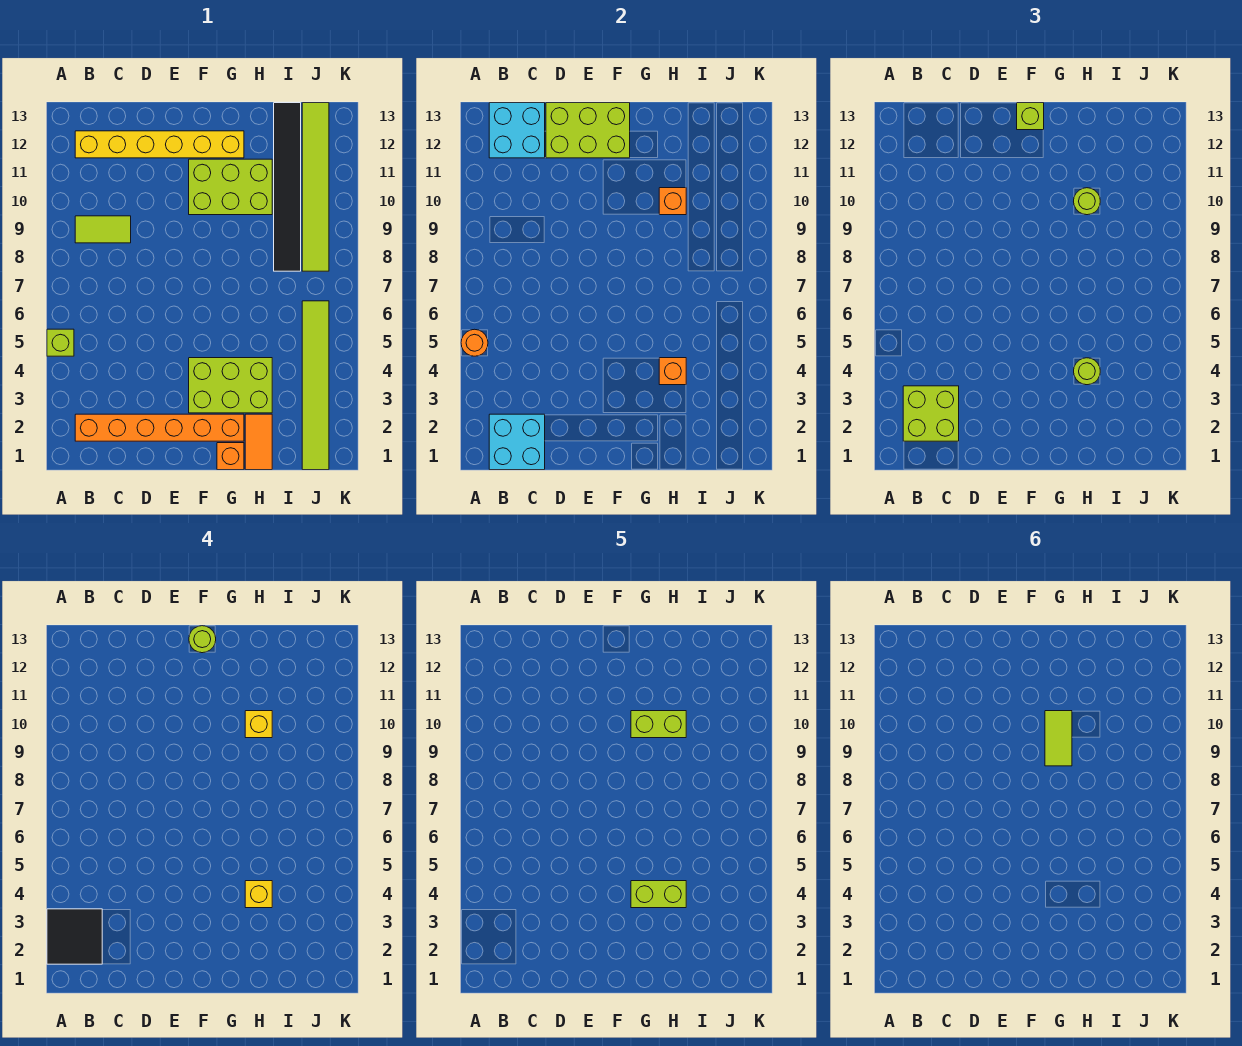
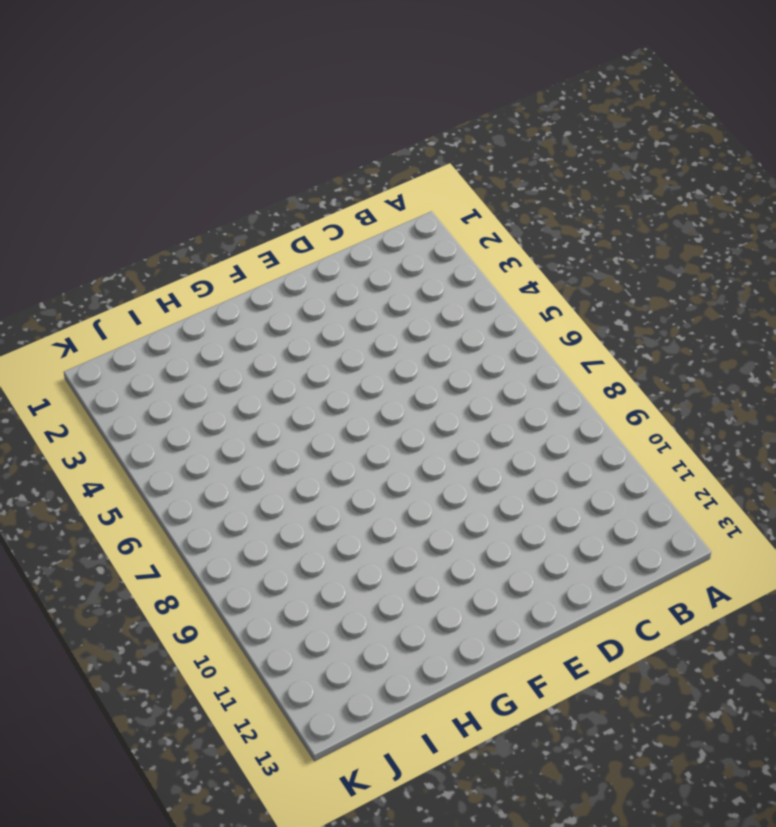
none -> lime brick A5 level 1
none -> orange brick B2:G2 level 1
none -> lime tile B9:C9 level 1

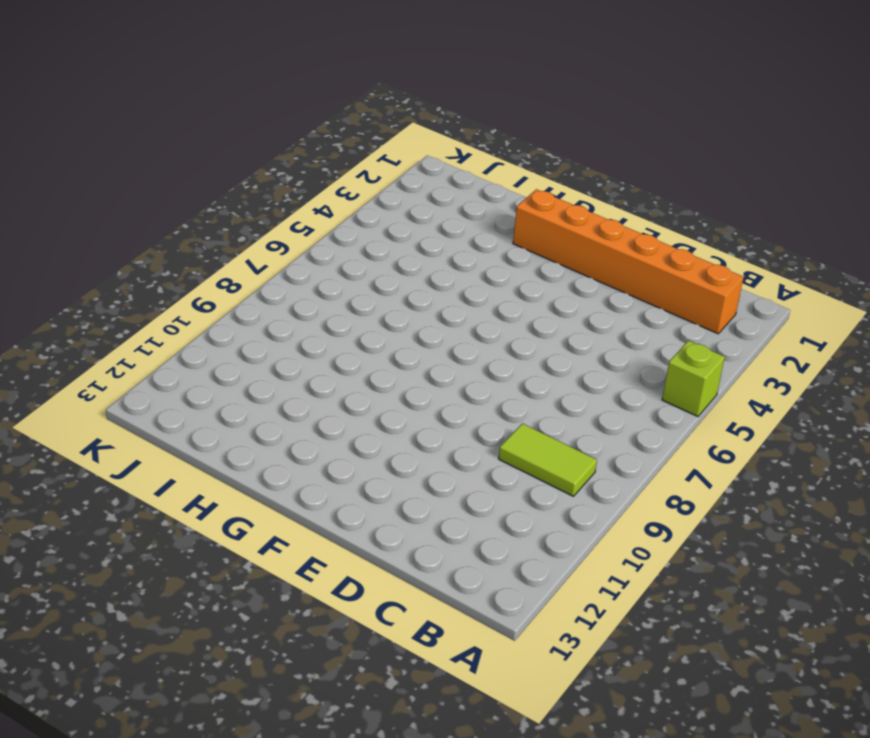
none -> yellow brick B12:G12 level 1
none -> lime brick F3:H4 level 1
none -> lime brick F10:H11 level 1

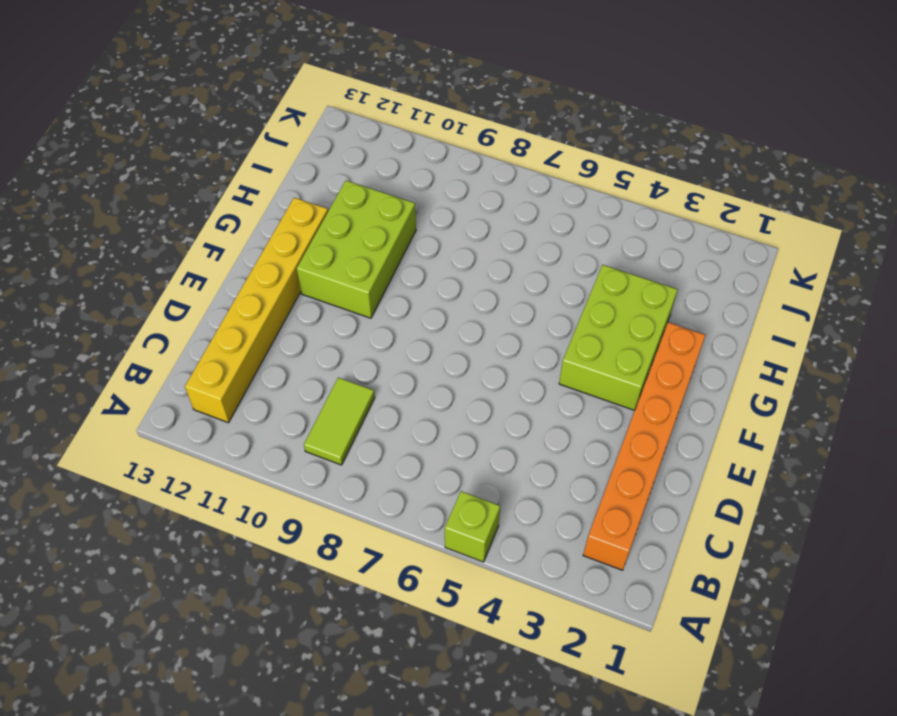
none -> orange brick G1 level 1
none -> orange tile H1:H2 level 1
none -> black tile I8:I13 level 1

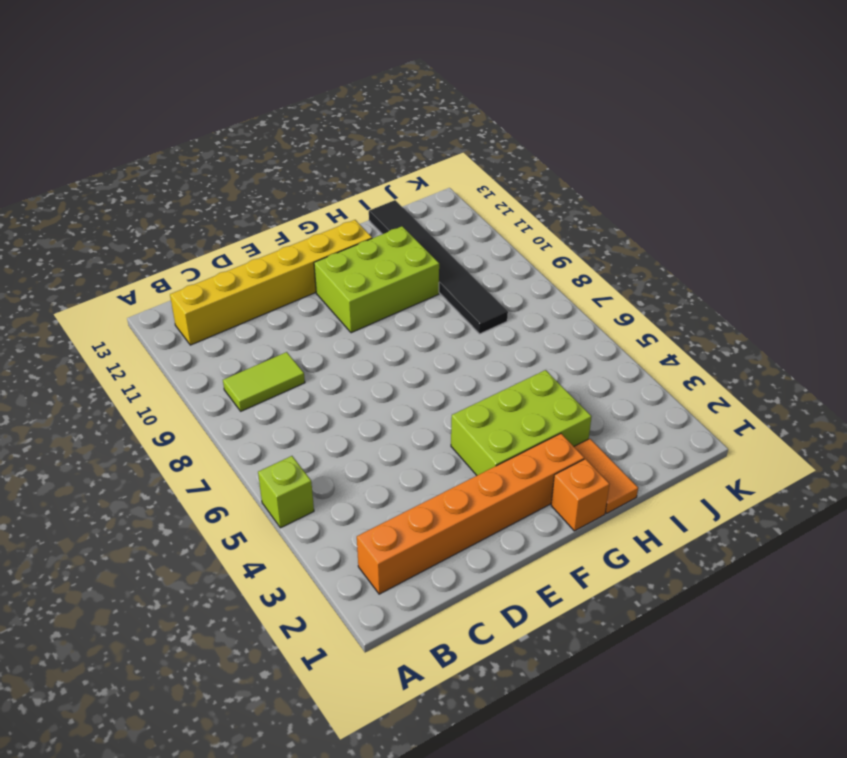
none -> lime tile J1:J6 level 1
none -> lime tile J8:J13 level 1
none -> orange round brick A5 level 2

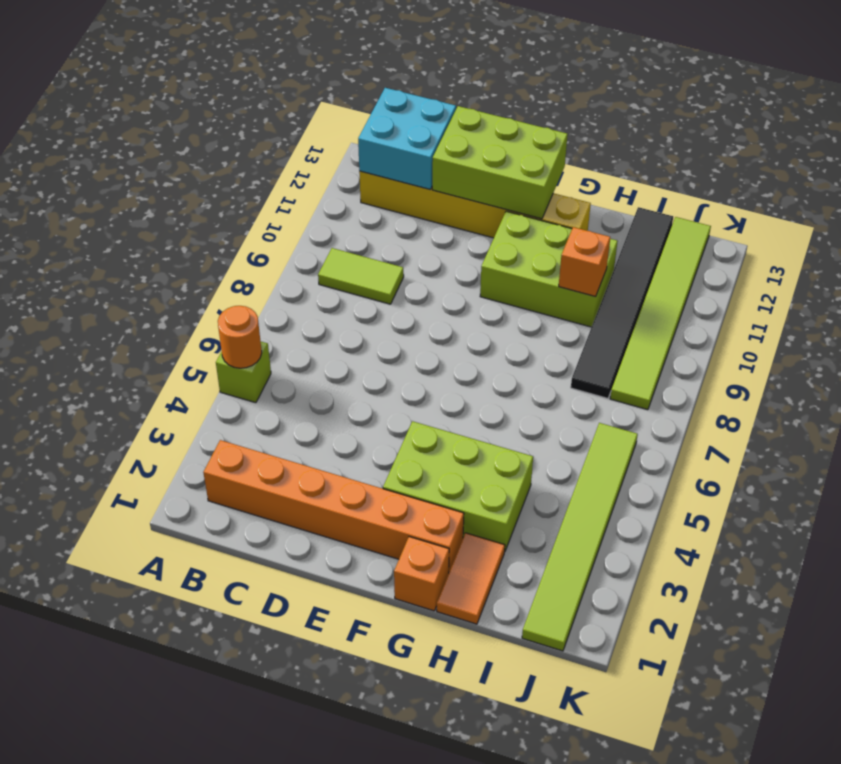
none -> cyan brick B1:C2 level 2
none -> orange brick H4 level 2
none -> lime brick B2:C3 level 3

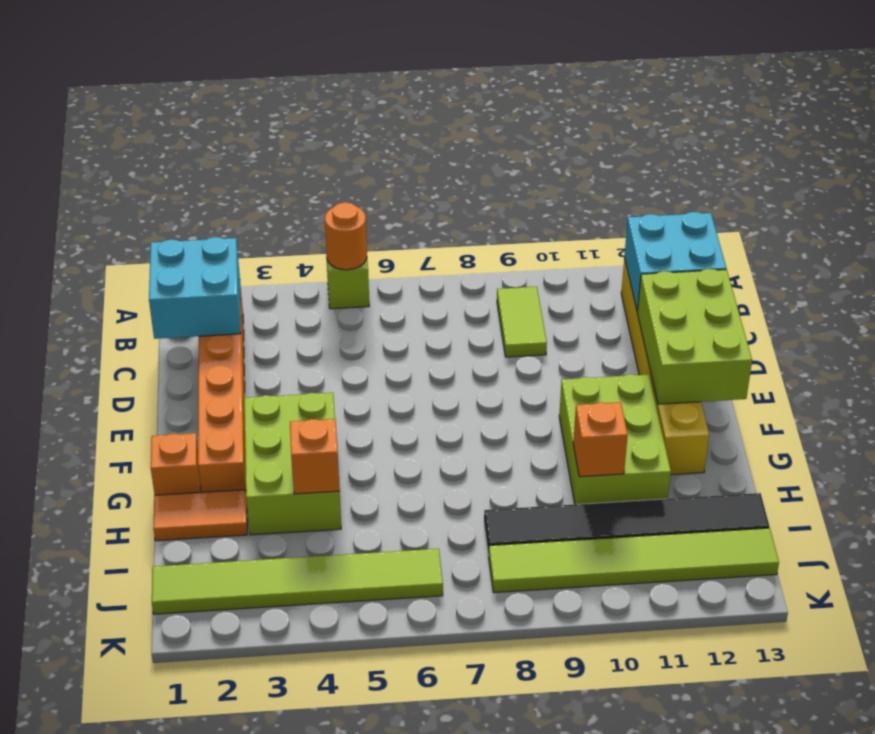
none -> lime brick B2:C3 level 3
none -> lime brick F13 level 3
none -> lime round brick H4 level 3

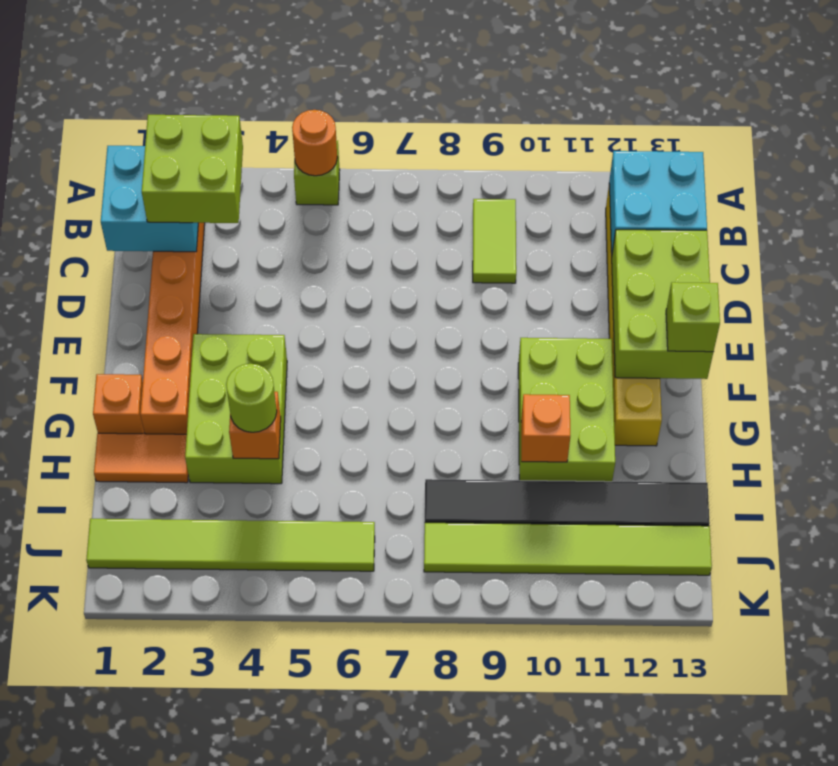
none -> lime round brick H10 level 3
none -> black tile A2:B3 level 4
none -> lime round brick F13 level 4

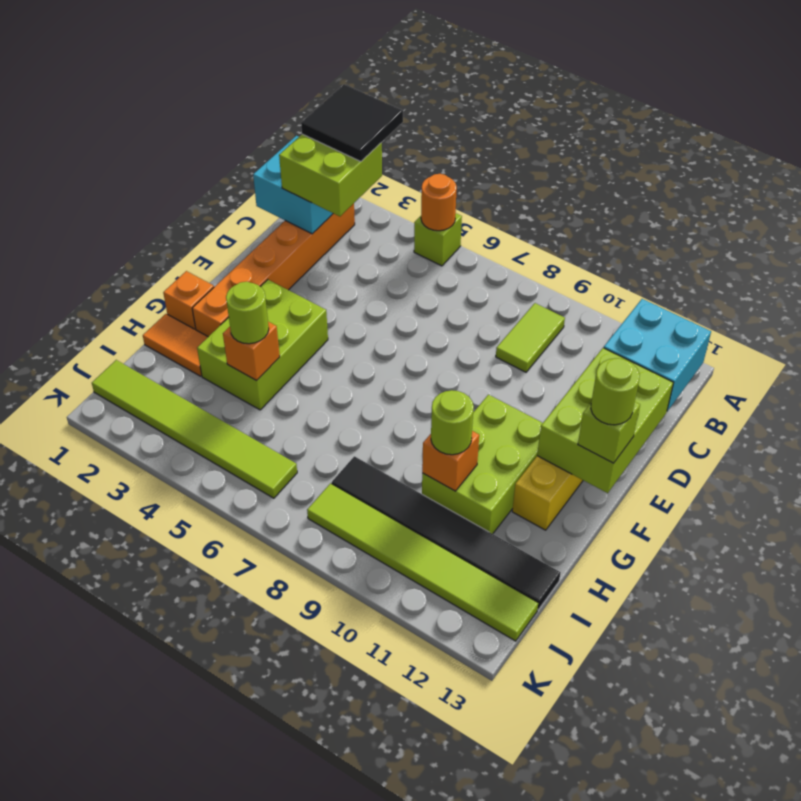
none -> yellow brick H4 level 4
none -> yellow brick H10 level 4
none -> lime brick G4:H4 level 5

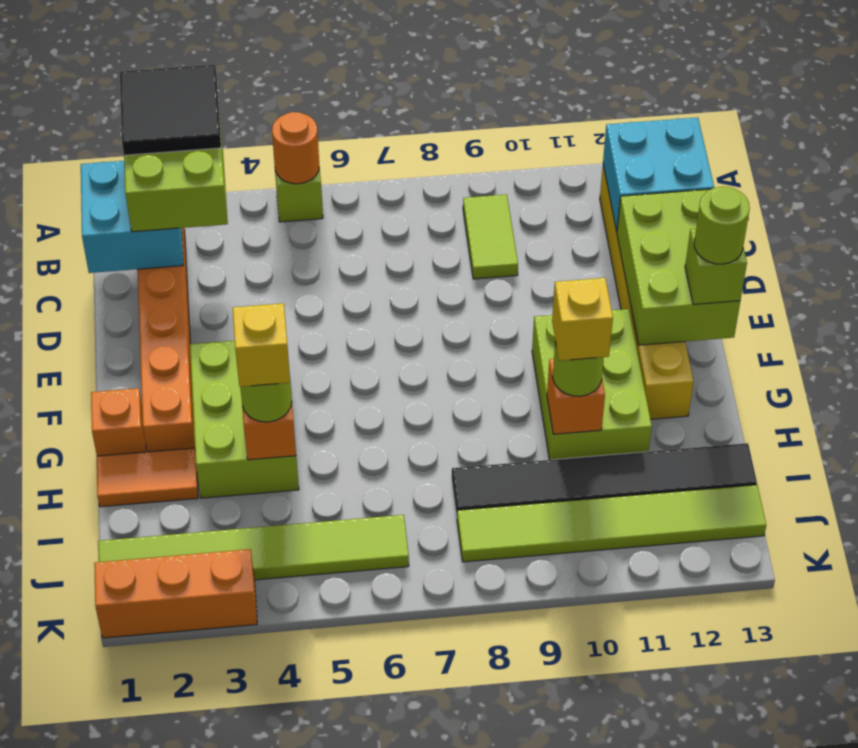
orange brick K1:K3 level 1 -> none
none -> lime brick G4:H4 level 5
none -> lime brick G10:H10 level 5
none -> lime tile G9:G10 level 6

